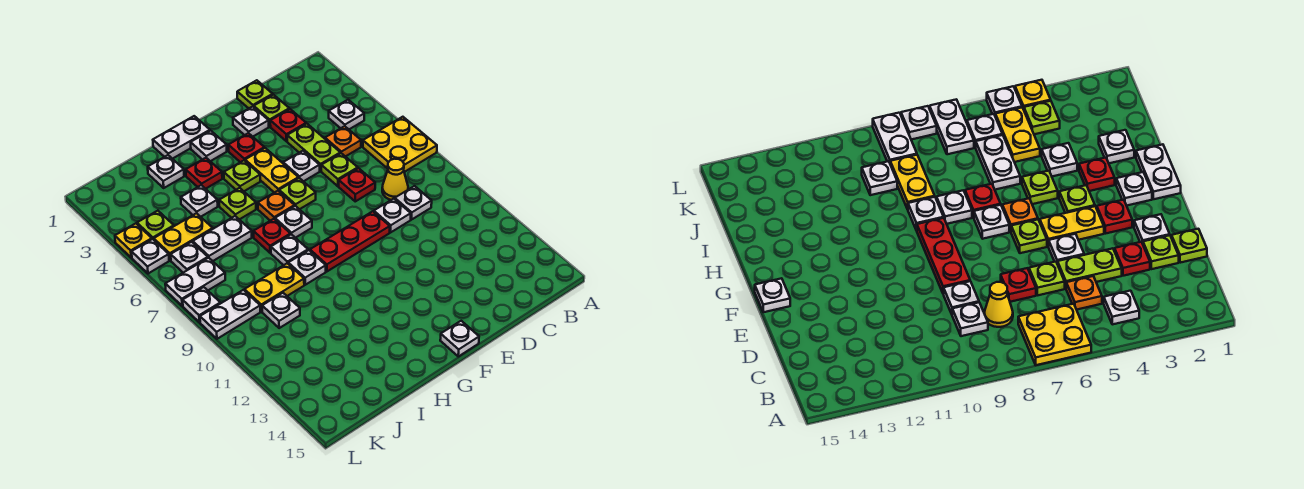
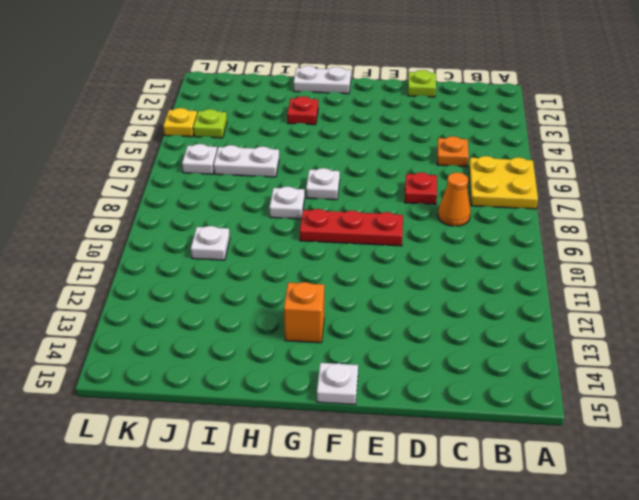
orange cone C8 level 1 -> yellow cone C8 level 1
orange brick G13 level 1 -> none
none -> white plate B4 level 1
none -> white plate C9 level 1
none -> lime plate D2 level 1
none -> red plate D3 level 1

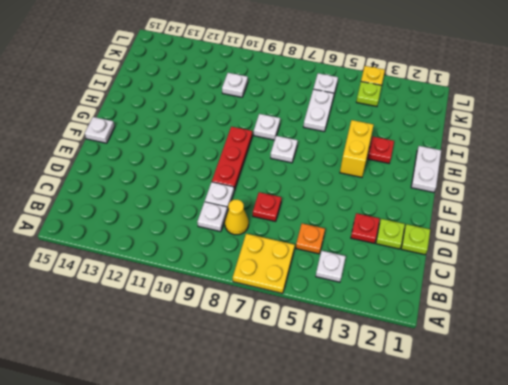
yellow brick G4:H4 level 1 -> lime plate G4 level 1
none -> lime plate D4:D5 level 1
none -> lime plate D6 level 1
none -> white plate E2 level 1
none -> white plate E5 level 1

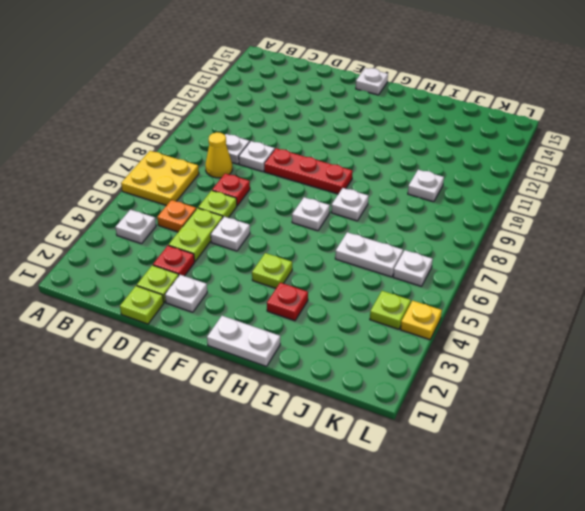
none -> red plate F3 level 1
none -> yellow plate F4:F5 level 1
none -> lime plate F6 level 1
none -> white plate G2 level 1

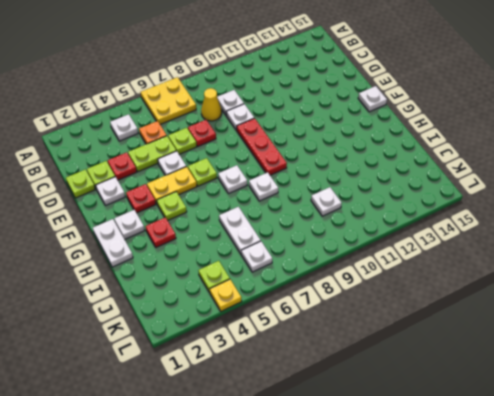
none -> orange plate G6 level 1
none -> lime plate H5 level 1
none -> red plate H7 level 1
none -> white plate H9 level 1

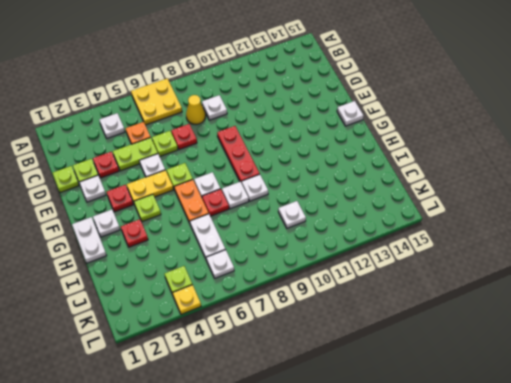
orange plate G6:H6 level 1 -> orange plate G6 level 1
none -> white plate D9 level 1
none -> lime plate H5 level 1
none -> white plate I2 level 1
none -> white plate I4 level 1

